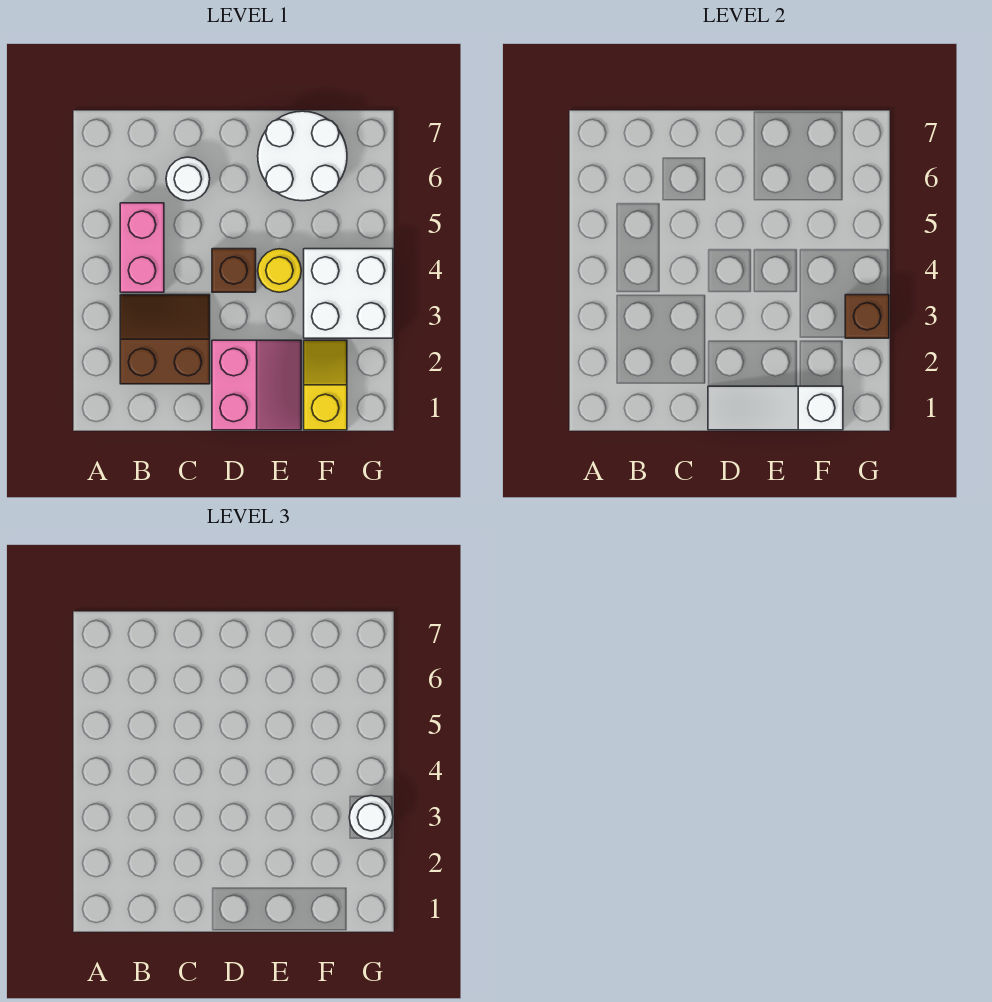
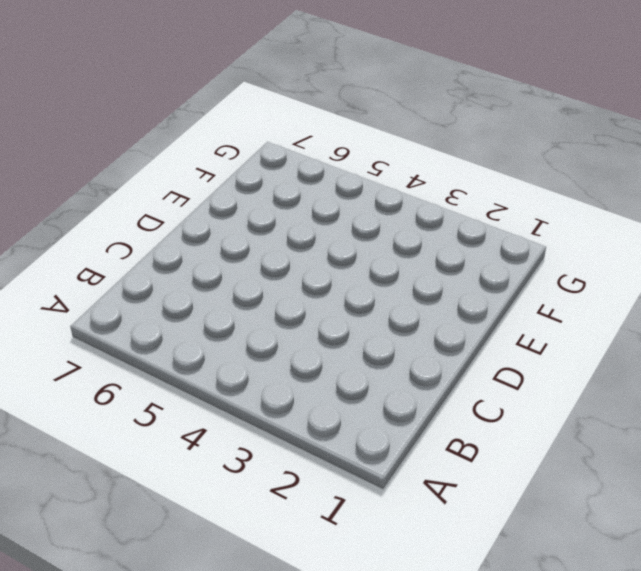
none -> brown slope B2:C3 level 1 top 2
none -> pink brick B4:B5 level 1
none -> white round brick C6 level 1

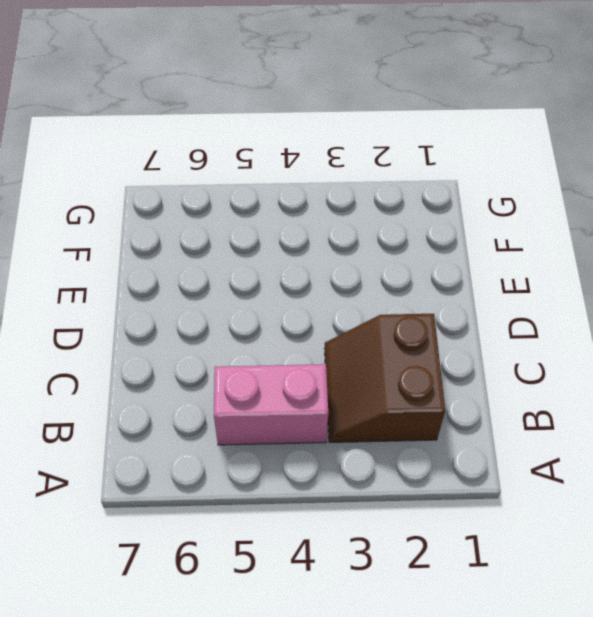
none -> white round brick C6 level 1
none -> pink slope D1:E2 level 1 top D
none -> brown brick D4 level 1

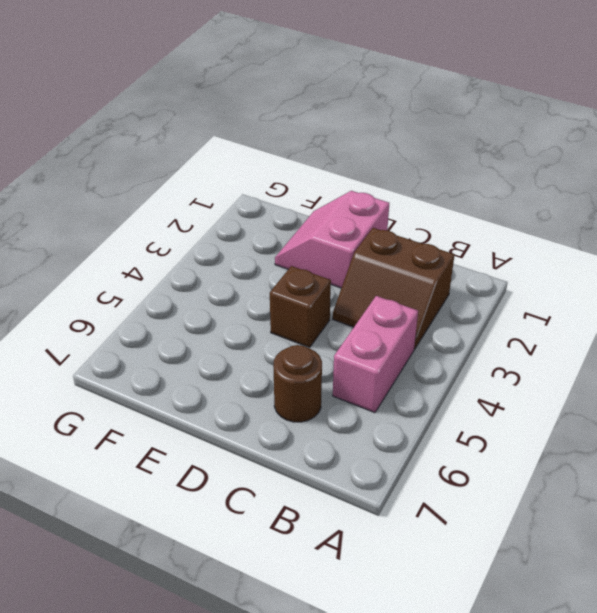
brown round brick C6 level 1 -> white round brick C6 level 1
none -> yellow round brick E4 level 1
none -> white round brick E6:F7 level 1
none -> yellow slope F1:F2 level 1 top 1

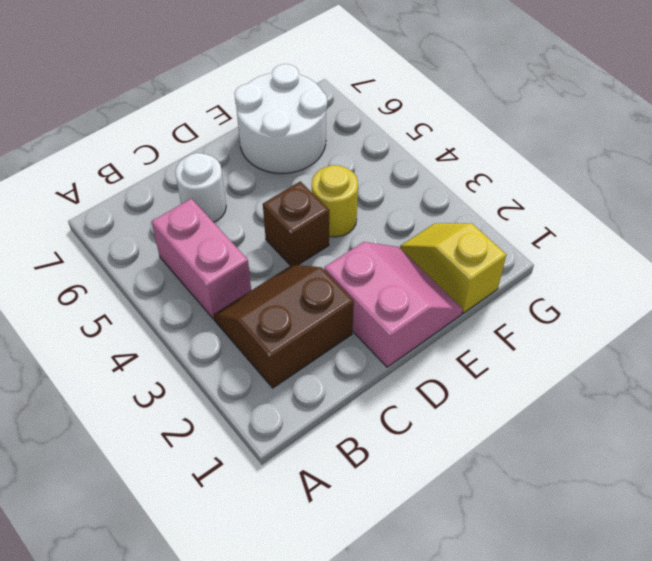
none -> white brick F3:G4 level 1
none -> white slope D1:F1 level 2 top F
none -> brown brick G3 level 2

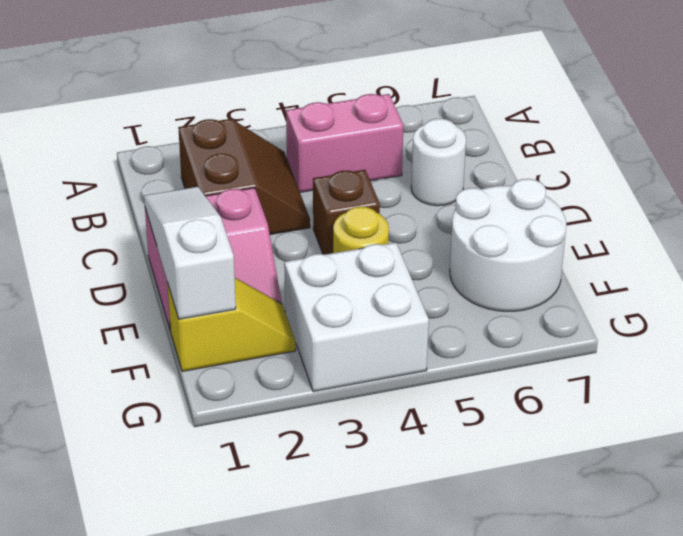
none -> brown brick G3 level 2
none -> white round brick G3 level 3

